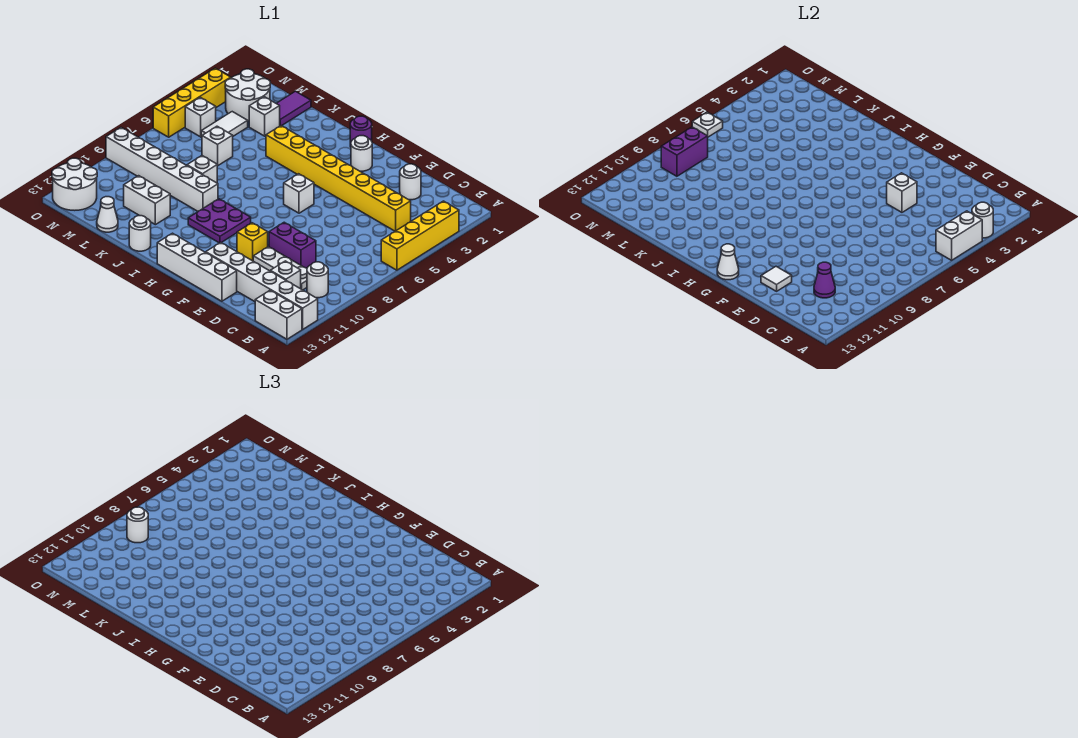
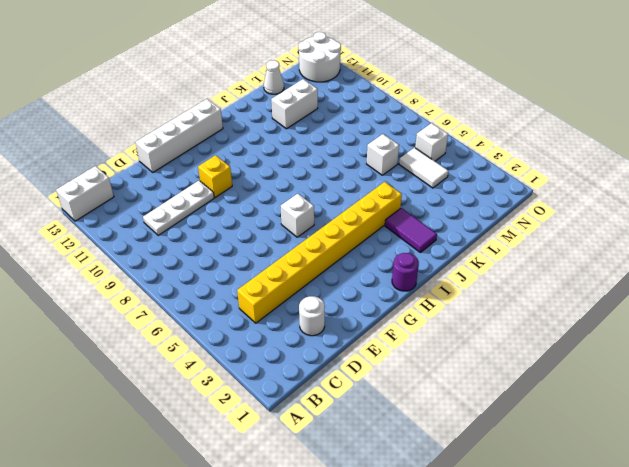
purple tile J2:J3 level 1 -> purple tile L1:L2 level 1
none -> yellow brick A3:A6 level 1
none -> white brick A12:F12 level 1
none -> white round brick B10 level 1
none -> white brick C11 level 1

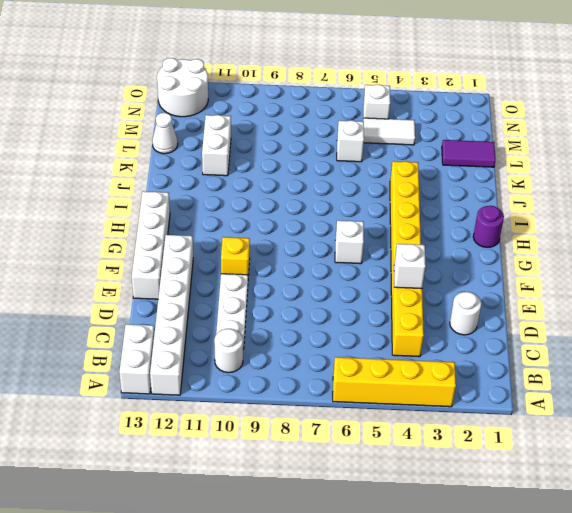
none -> white brick C11 level 1
none -> purple brick D9:E9 level 1
none -> white round brick G2 level 1
none -> purple plate H9:I10 level 1

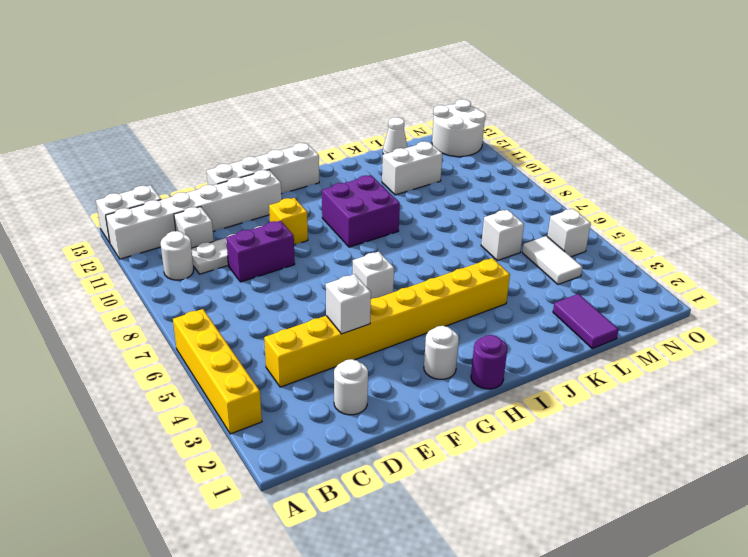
purple brick H9:I10 level 1 -> purple plate H9:I10 level 1
none -> white brick J9:O9 level 1
none -> white round brick J13 level 1
none -> white brick K8 level 1
none -> white brick L3 level 1

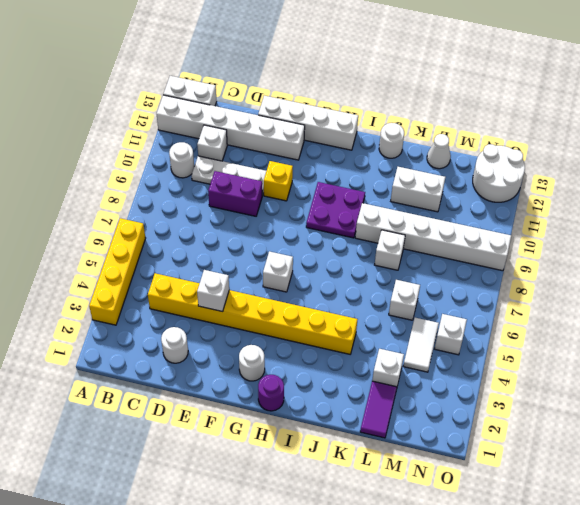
none -> white round brick M2:N3 level 1
none -> yellow brick O3:O6 level 1
none -> white round brick A3 level 2
none -> white brick A4:A5 level 2

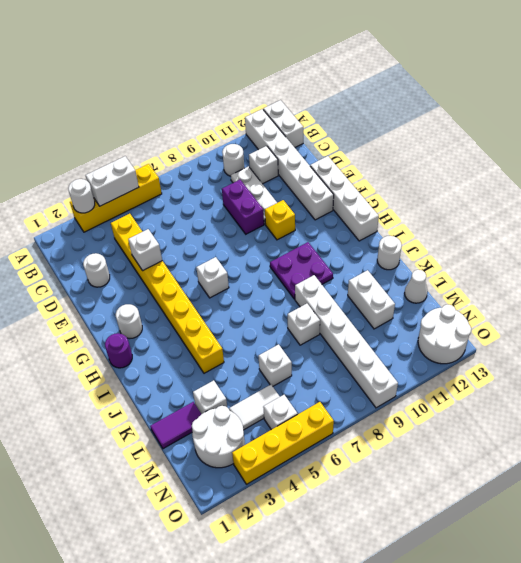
none -> purple cone C11 level 2
none -> white tile E12 level 2
none -> white cone G13 level 2
none -> purple brick N8:N9 level 2

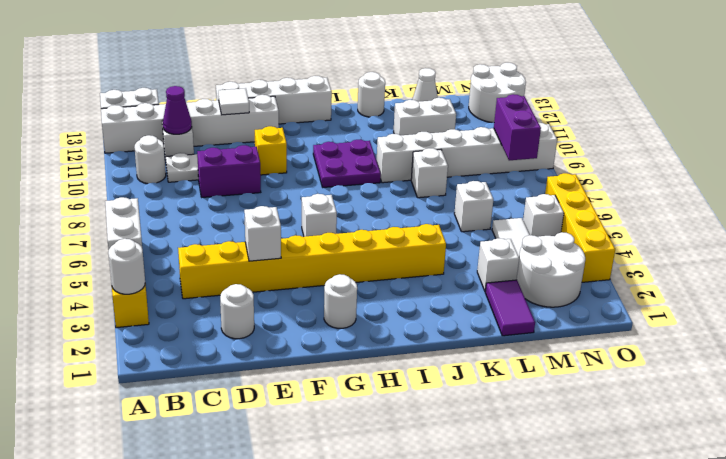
none -> purple round brick H1 level 1
none -> white cone G13 level 2
none -> white plate O6 level 2
none -> white round brick N9 level 3

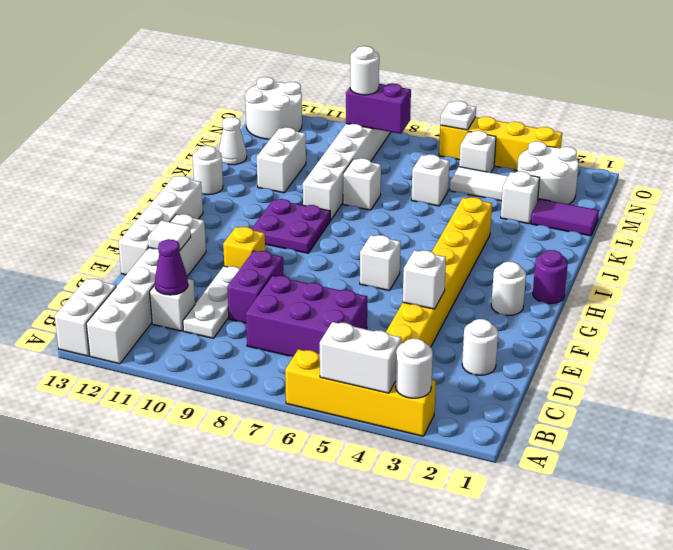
purple brick C6:D8 level 1 -> none
none -> white round brick B10 level 1
none -> white cone G13 level 2

